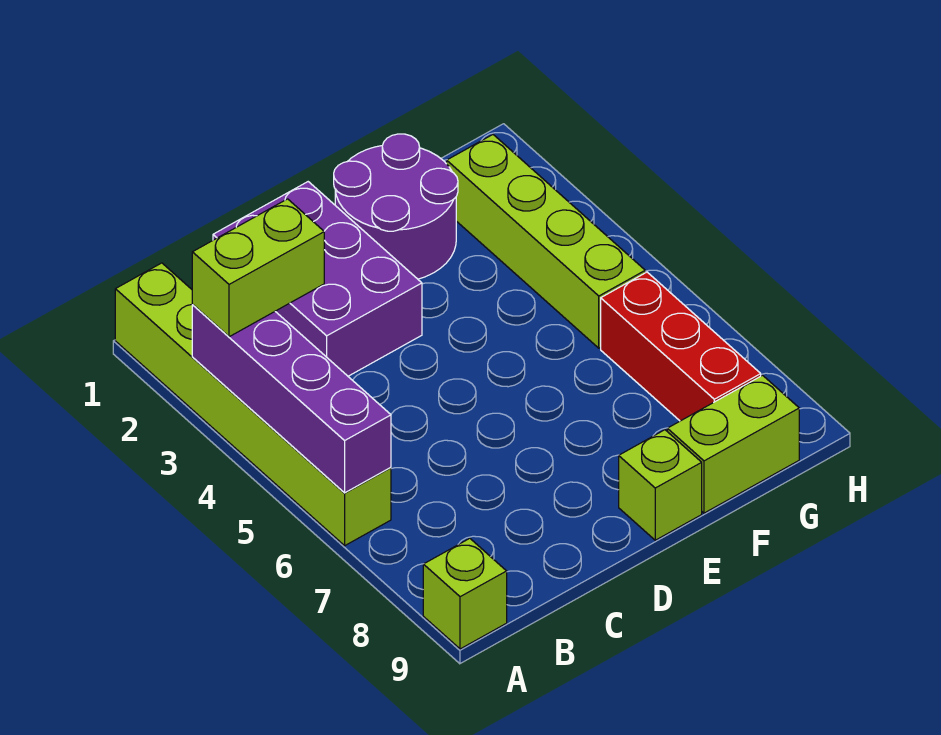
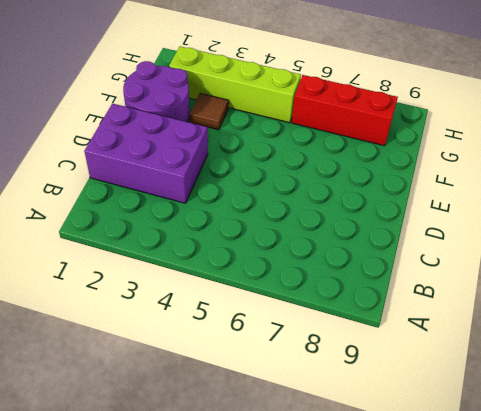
brown tile F3 level 1 -> none
none -> lime brick A1:A6 level 1
none -> lime brick A9 level 1

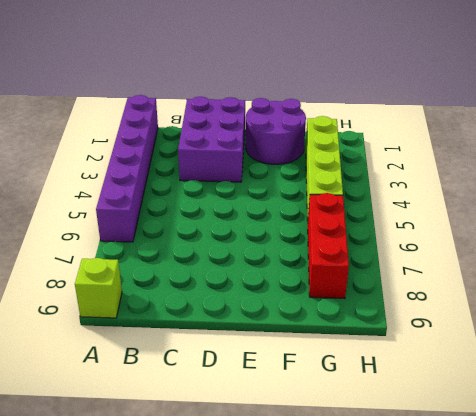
purple brick A1:A6 level 1 -> lime brick A1:A6 level 1
none -> lime brick E9 level 1
none -> lime brick F9:G9 level 1

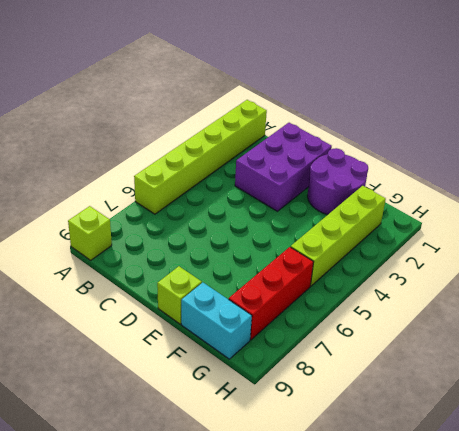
cyan brick F9:G9 level 1 -> lime brick F9:G9 level 1
none -> purple brick A3:A6 level 2
none -> lime brick A3:B3 level 3

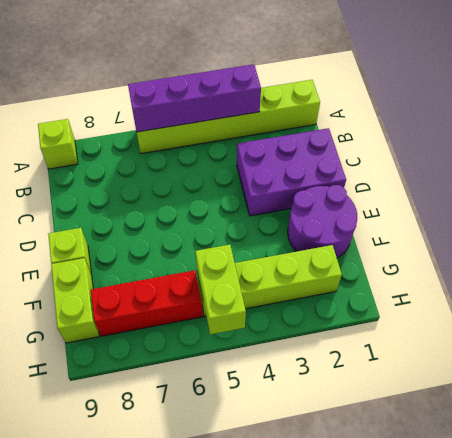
lime brick G5:H5 level 2 -> lime brick A3:B3 level 3

